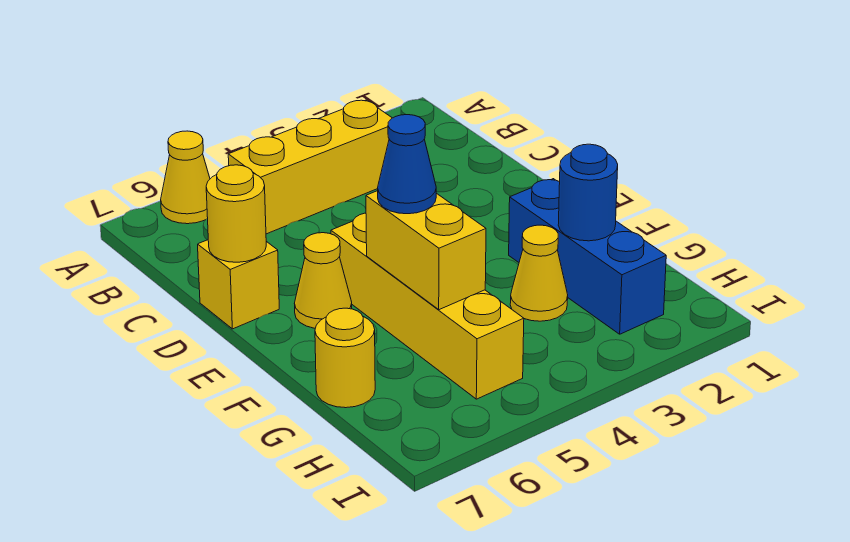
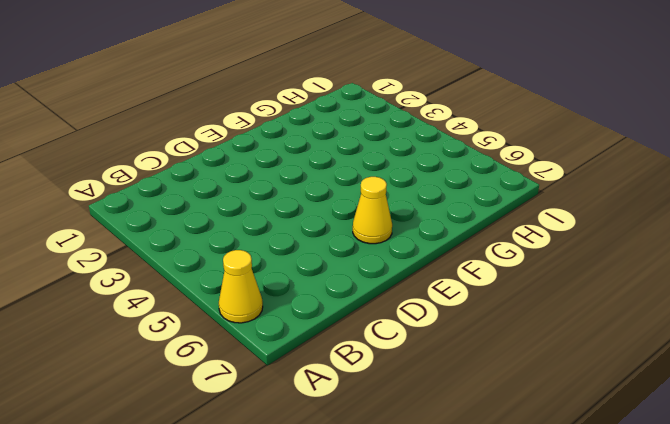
none -> yellow brick B3:B5 level 1
none -> yellow brick D7 level 1
none -> yellow brick E5:H5 level 1

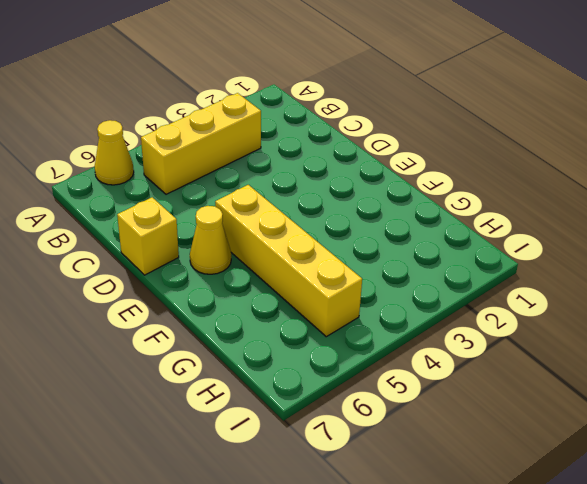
none -> blue brick F2:H2 level 1
none -> yellow cone G3 level 1
none -> yellow round brick G7 level 1

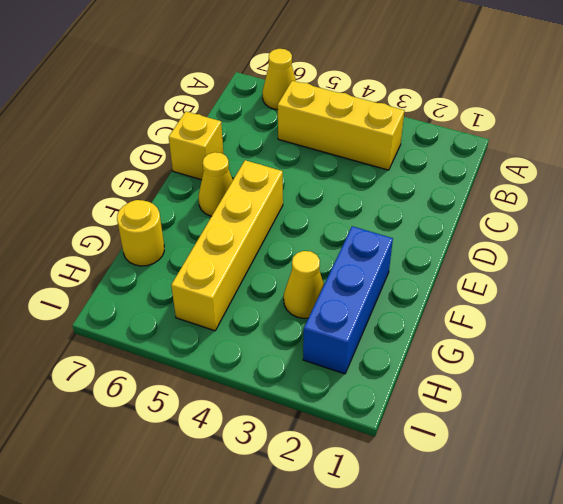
none -> yellow round brick D7 level 2
none -> yellow brick F5:G5 level 2
none -> blue round brick G2 level 2

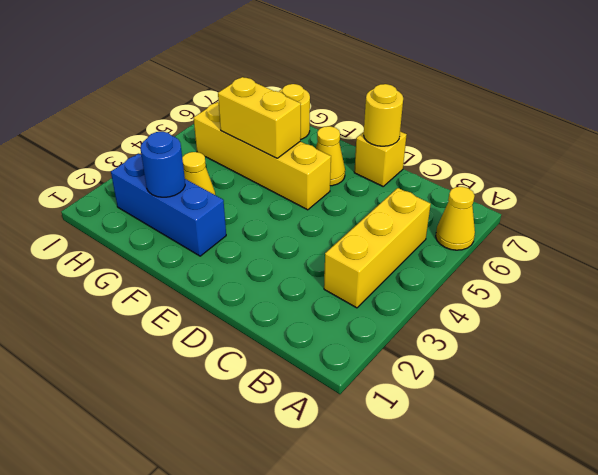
none -> blue cone F5 level 3

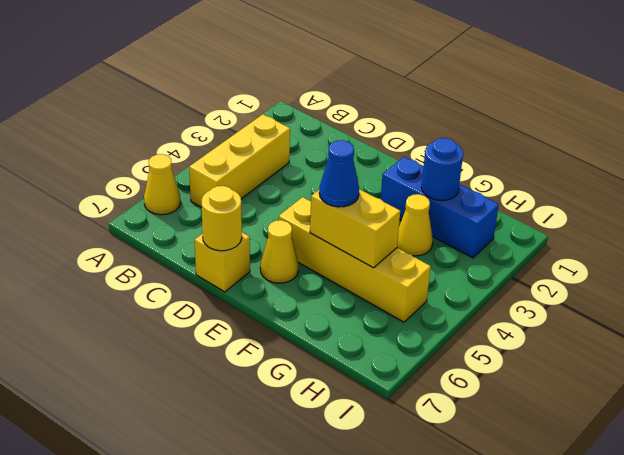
none -> yellow round brick G7 level 1

